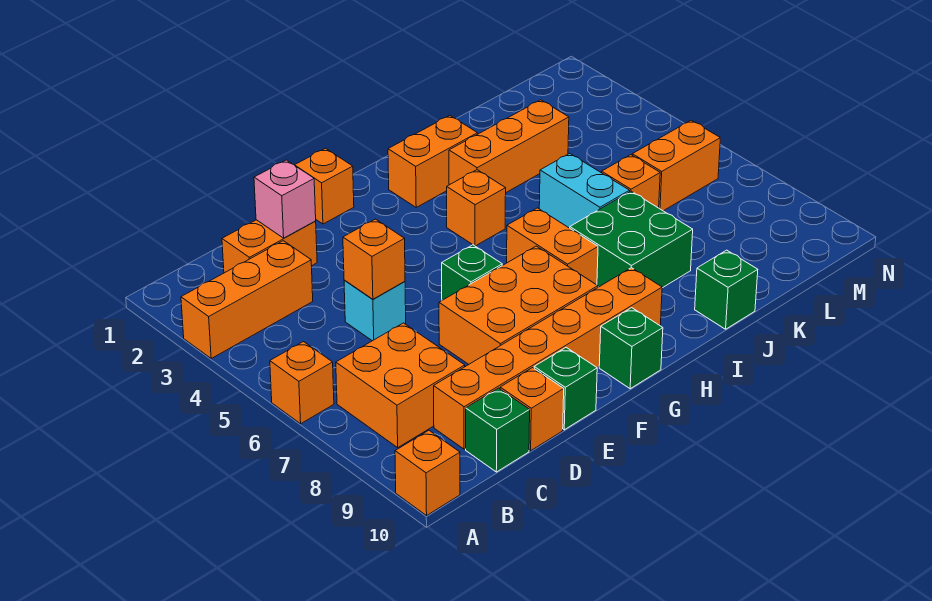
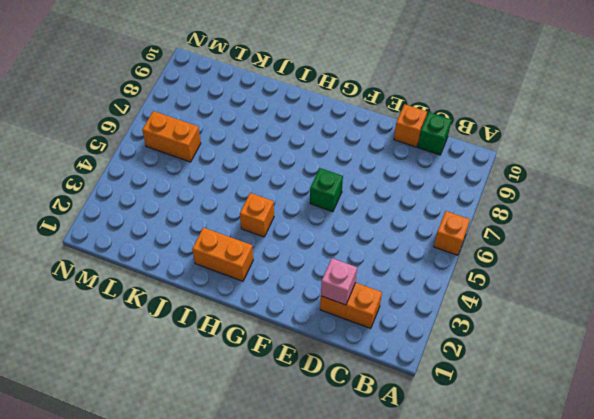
none -> orange brick A3:C3 level 1
none -> orange brick A10 level 1
none -> orange brick B7:C8 level 1

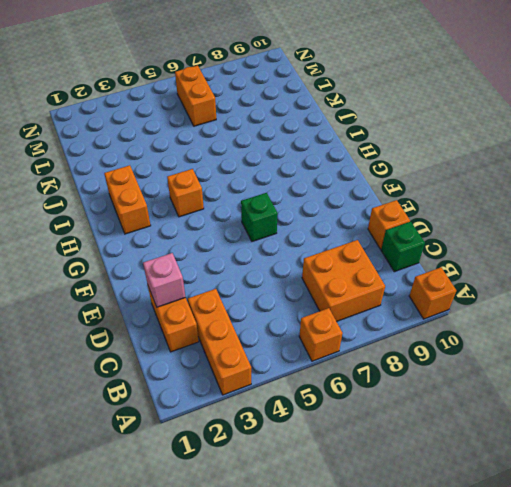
none -> orange brick C9:H9 level 1
none -> cyan brick D5 level 1
none -> orange brick E7:G8 level 1

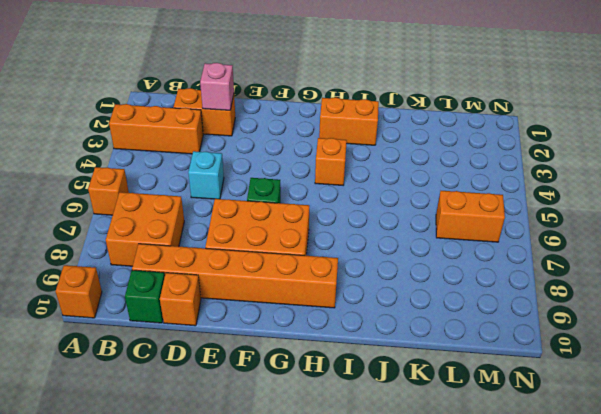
none -> green brick E10 level 1
none -> orange brick F1 level 1
none -> green brick G10 level 1

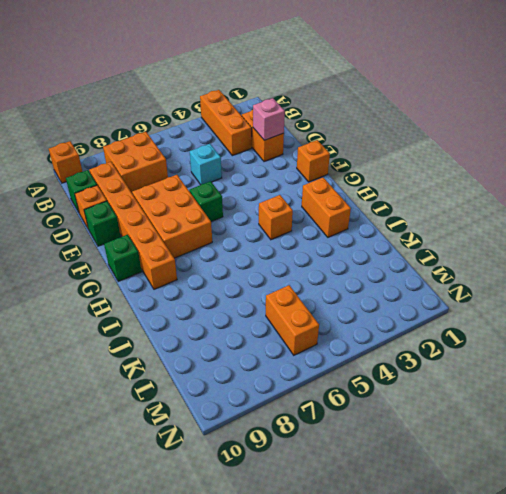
none -> orange brick A6 level 1
none -> orange brick H6:H7 level 1
none -> orange brick I3:K3 level 1

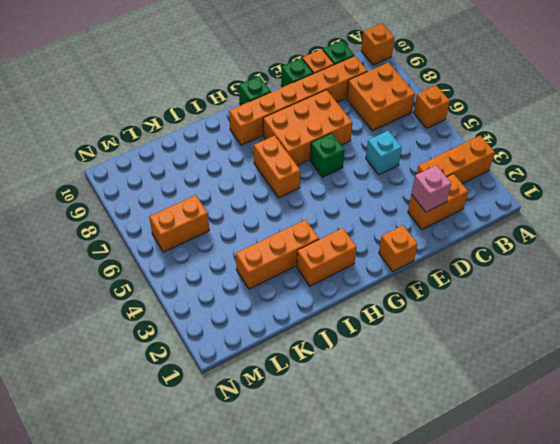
none -> orange brick H4 level 1
none -> green brick I7:J8 level 1
none -> cyan brick J5:J6 level 1

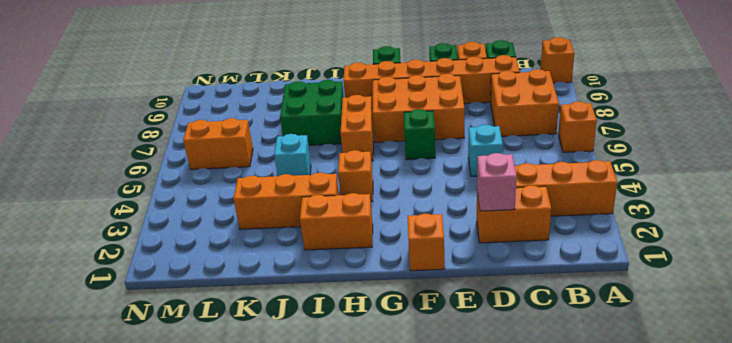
cyan brick J5 level 1 -> cyan brick J5:J6 level 1
none -> green brick J10 level 1
none -> orange brick K6 level 1
none -> orange brick D5 level 2

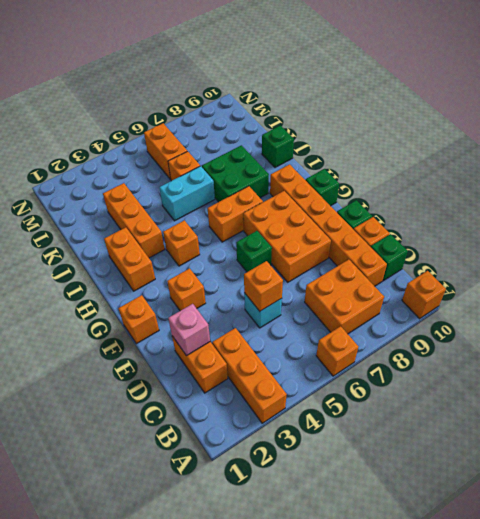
orange brick F3 level 1 -> none

